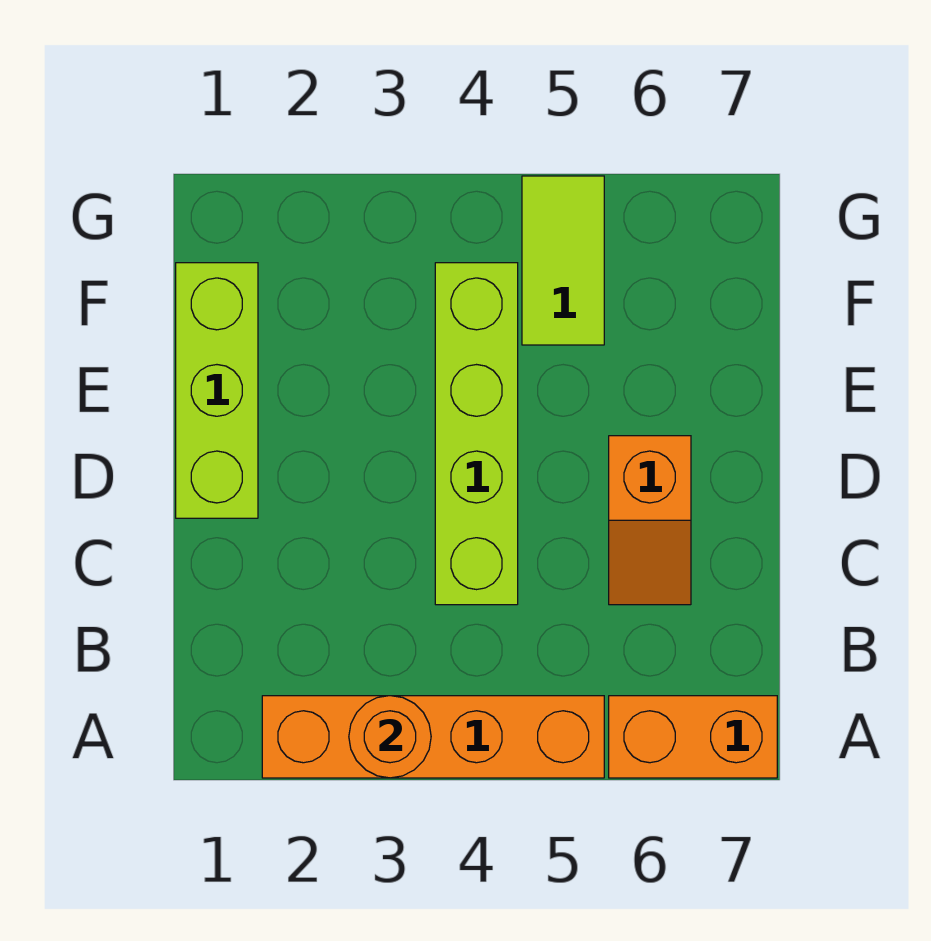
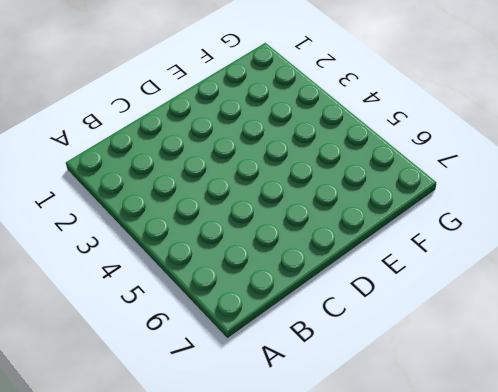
none -> orange brick A2:A5 level 1
none -> orange brick A6:A7 level 1

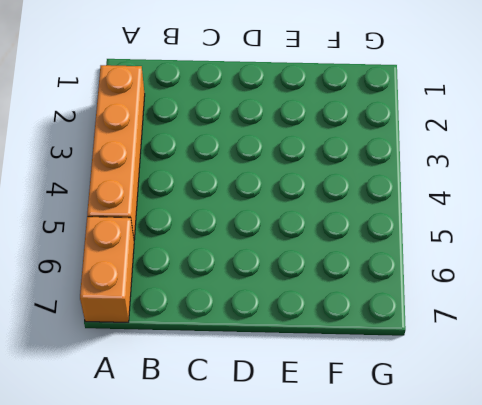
none -> lime brick C4:F4 level 1
none -> orange slope C6:D6 level 1 top D

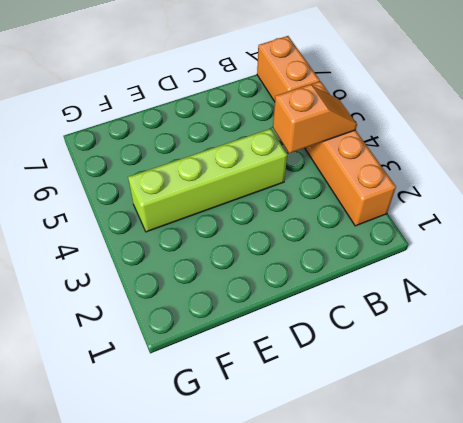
orange slope A4:B4 level 2 top B -> orange slope C6:D6 level 1 top D
none -> lime brick D1:F1 level 1
none -> lime tile F5:G5 level 1

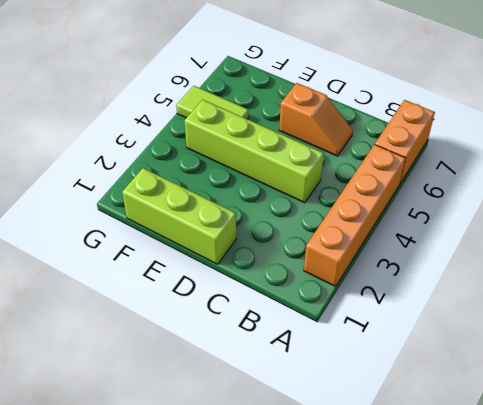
none -> orange round brick A3 level 2

